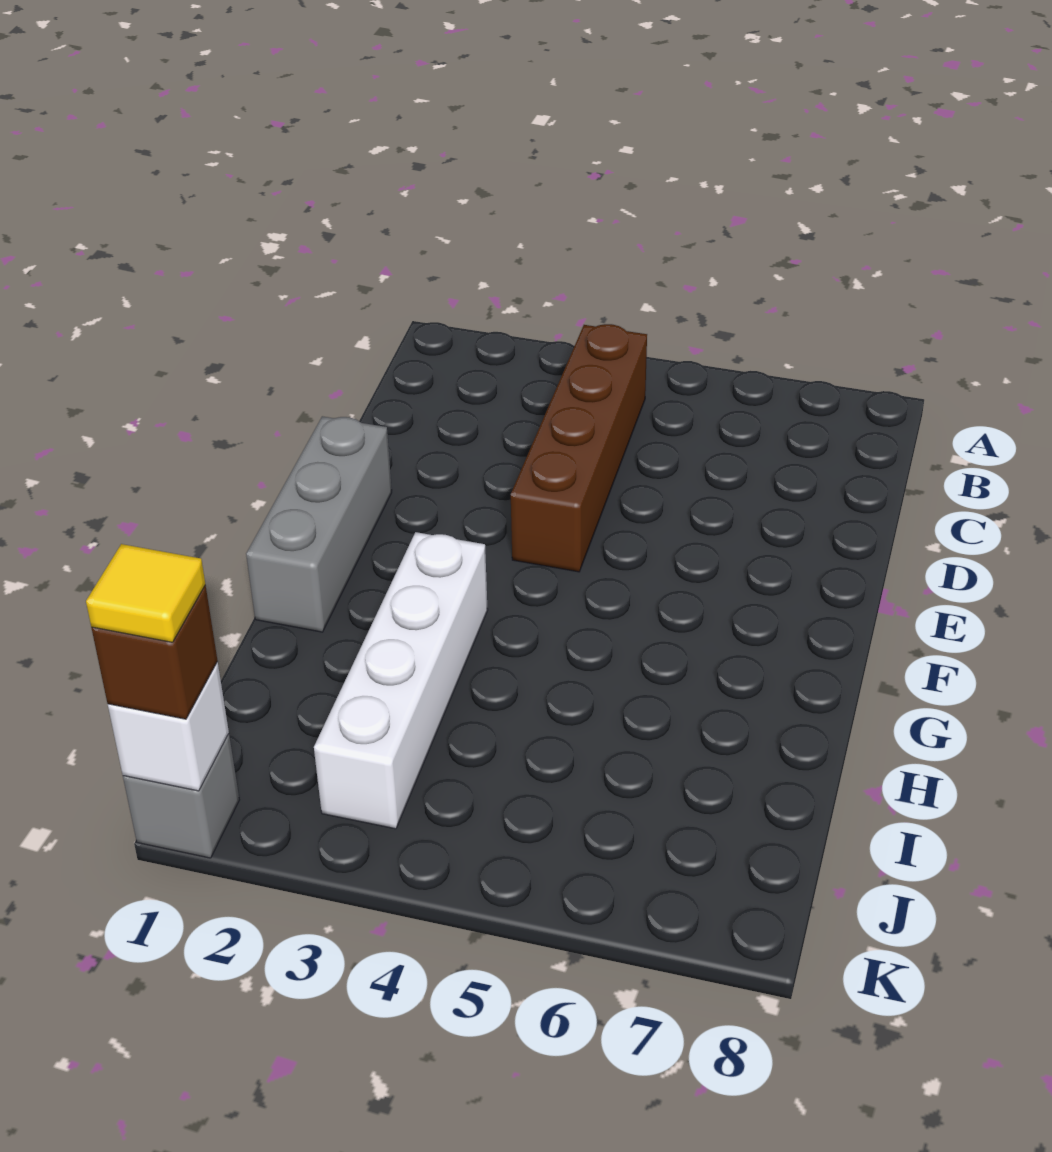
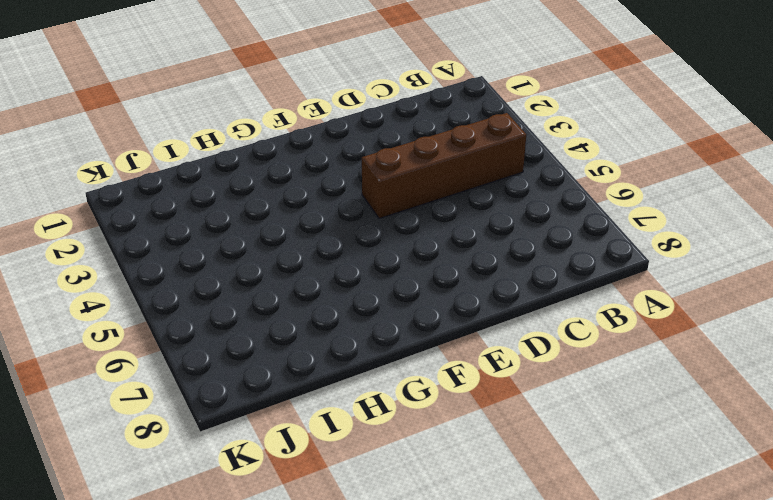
none -> grey brick E1:G1 level 1
none -> white brick G3:J3 level 1

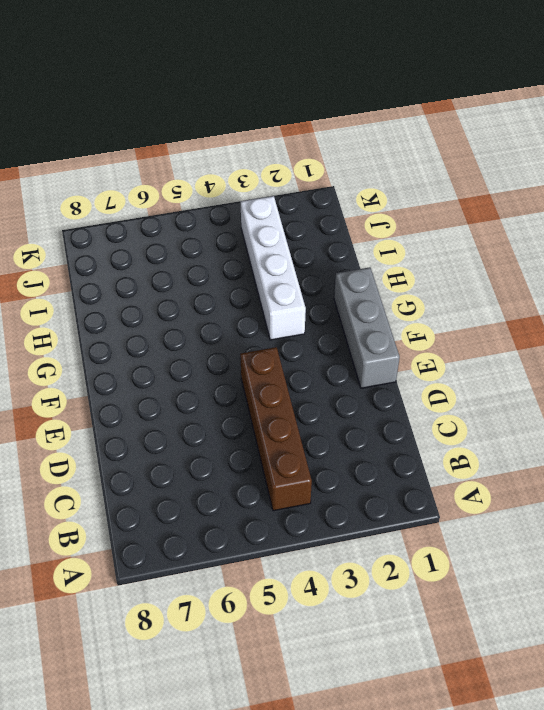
none -> grey brick K1 level 1
none -> white brick K1 level 2

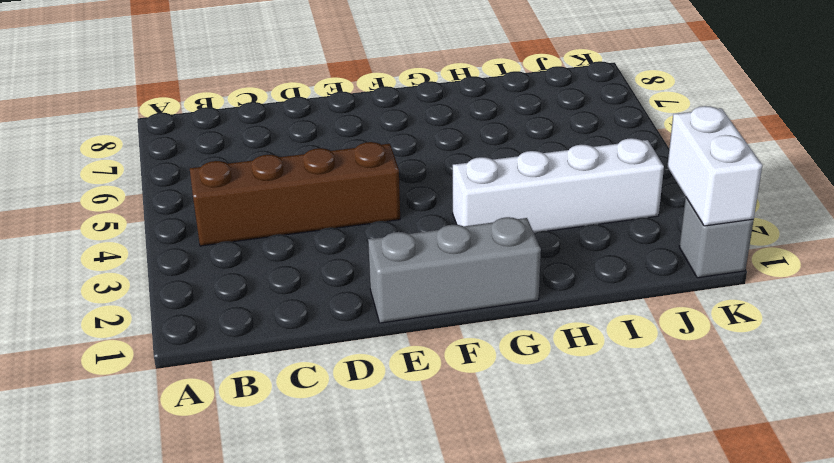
white brick K1:K2 level 2 -> white brick K1 level 2
none -> brown brick K1 level 3
none -> yellow tile K1 level 4

